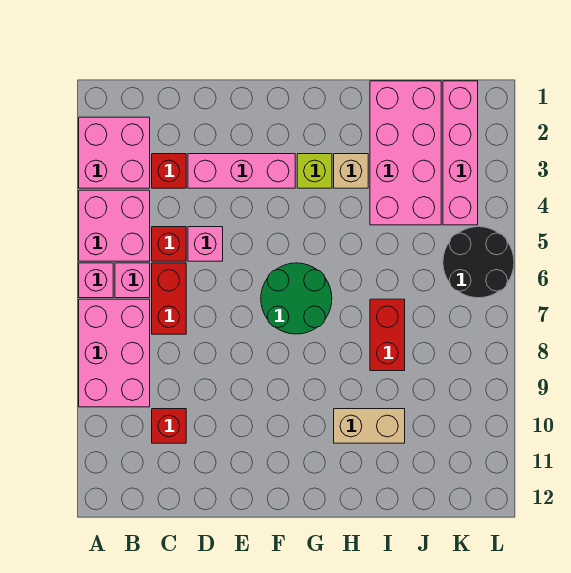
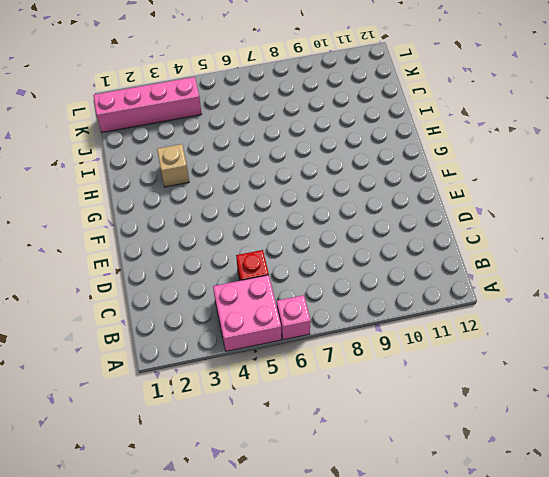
none -> pink brick A2:B3 level 1
none -> pink brick A7:B9 level 1
none -> pink brick B6 level 1

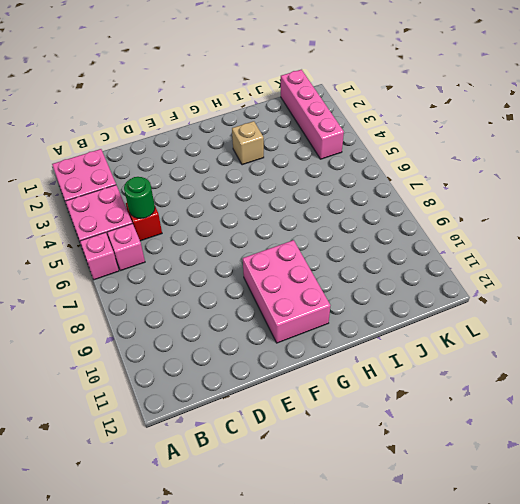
green round brick C5 level 2 -> none
pink brick F9:G11 level 1 -> pink brick A7:B9 level 1
none -> red brick C3 level 1
none -> red brick C6:C7 level 1
none -> red brick C10 level 1

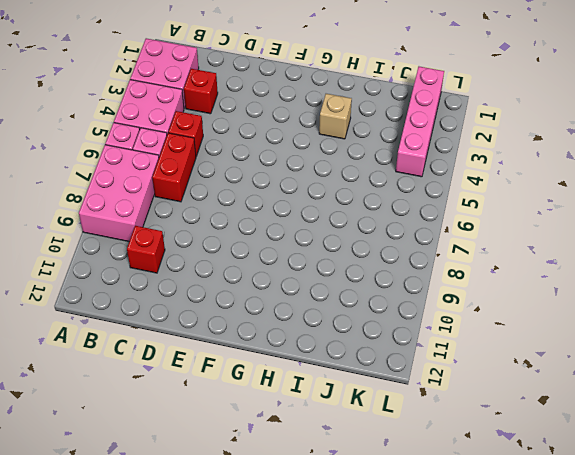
none -> pink brick D3:F3 level 1
none -> pink brick D5 level 1
none -> green round brick F6:G7 level 1

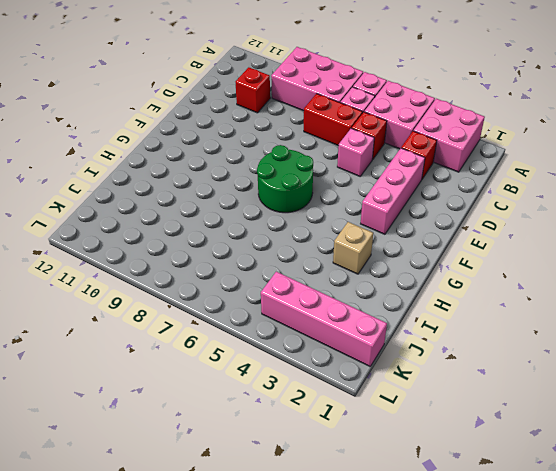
none -> lime brick G3 level 1
none -> tan brick H10:I10 level 1
none -> pink brick I1:J4 level 1

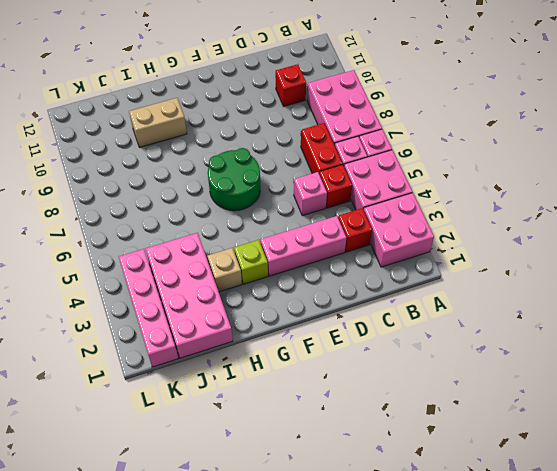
none -> red brick I7:I8 level 1
none -> black round brick K5:L6 level 1

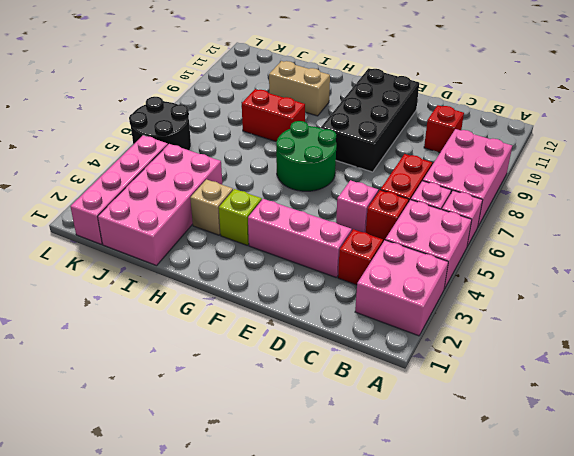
black brick E8:F11 level 1 -> none
red brick H8:I8 level 1 -> red brick I7:I8 level 1

